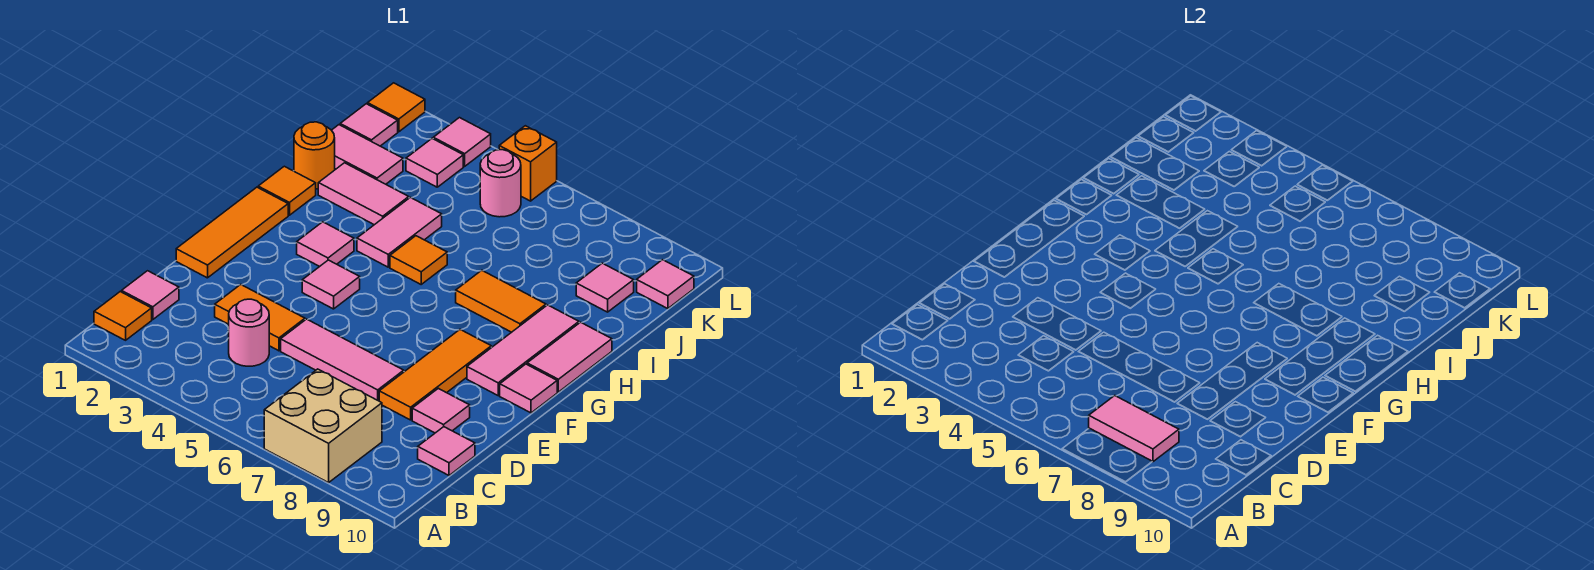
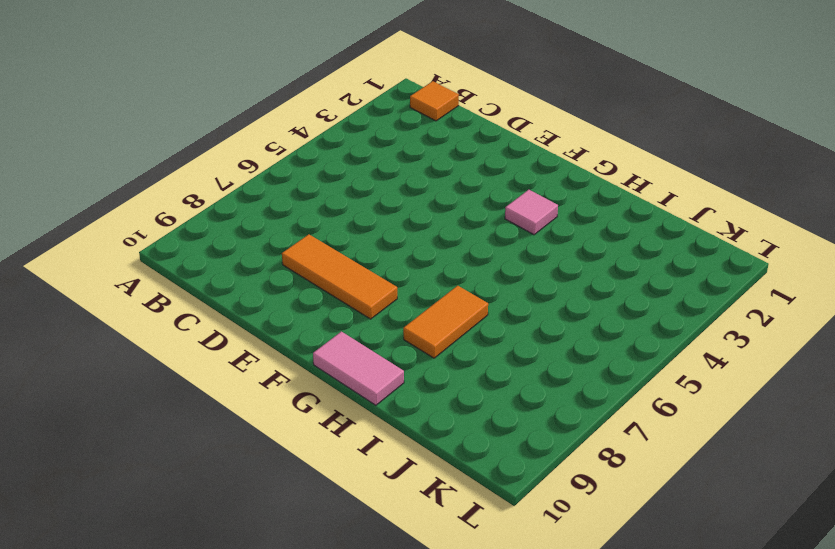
none -> tan brick A7:B8 level 1
none -> pink tile C1 level 1
none -> pink round brick C4 level 1
none -> pink tile C10 level 1

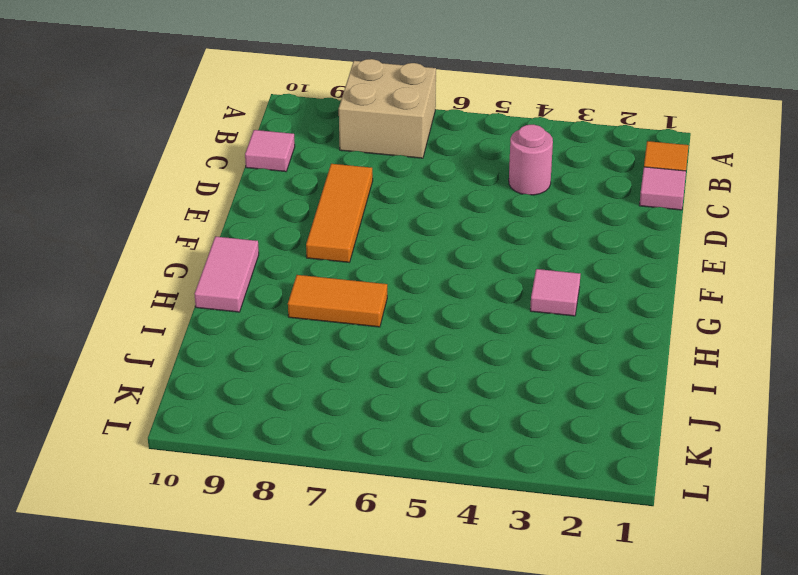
none -> orange tile D3:D4 level 1
none -> pink tile D5:D7 level 1
none -> pink tile D9 level 1
none -> orange tile E1:G1 level 1

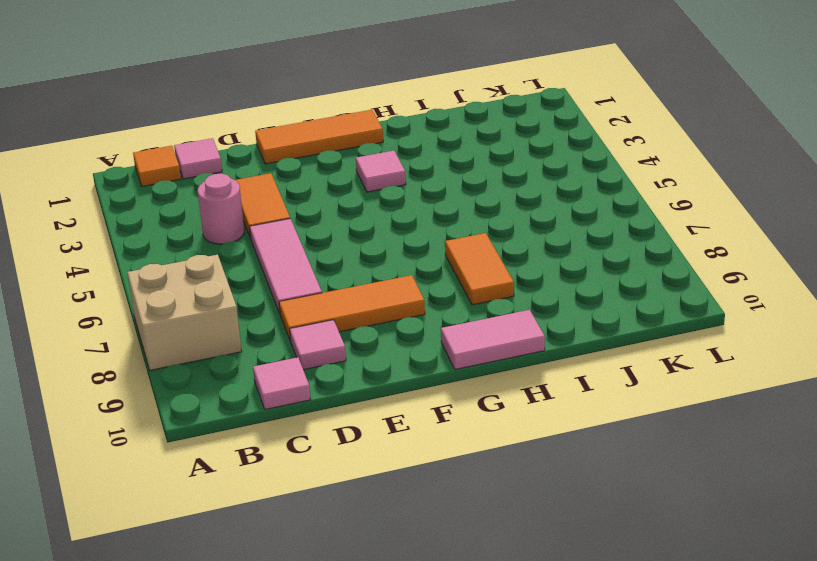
none -> pink tile F4 level 1
none -> pink tile F9:H9 level 1
none -> pink tile F10 level 1
none -> orange tile H1 level 1

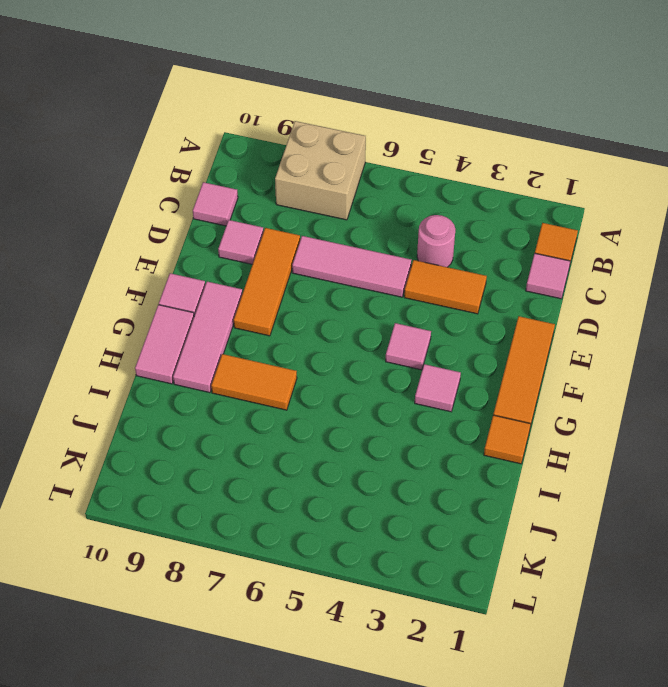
none -> pink tile H4:I4 level 1
none -> orange tile H5 level 1
none -> orange round brick I1 level 1
none -> pink tile I2:I3 level 1

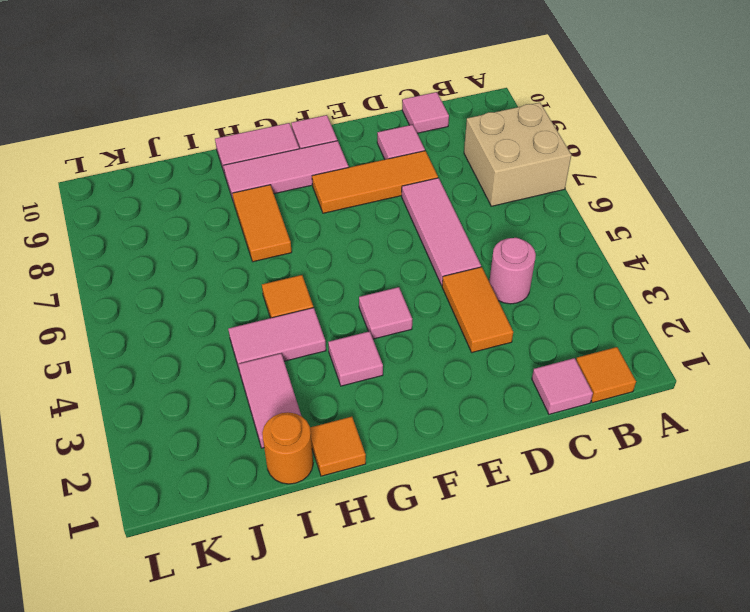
none -> orange tile E1:G1 level 1
none -> pink tile J1:J2 level 1
none -> pink tile J9 level 1
none -> pink tile K1 level 1

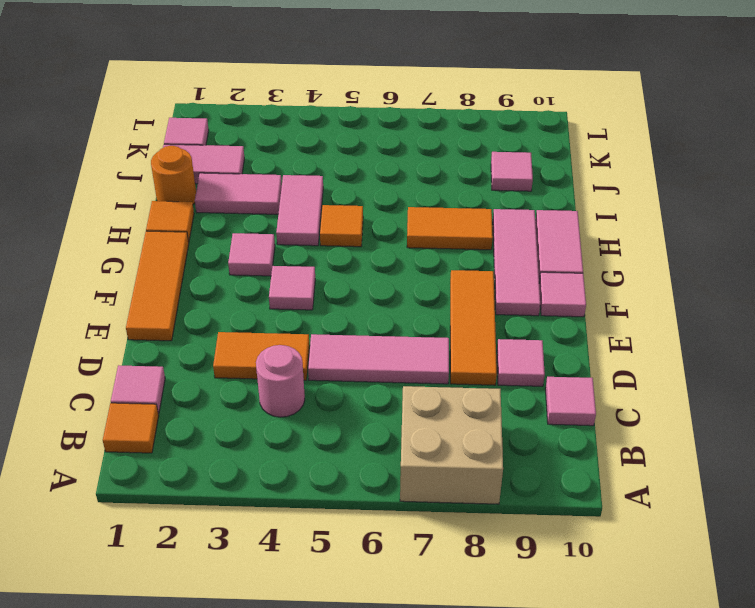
none -> pink tile K3 level 1
none -> pink round brick K5 level 1
none -> pink tile K10 level 1
none -> orange tile L1 level 1

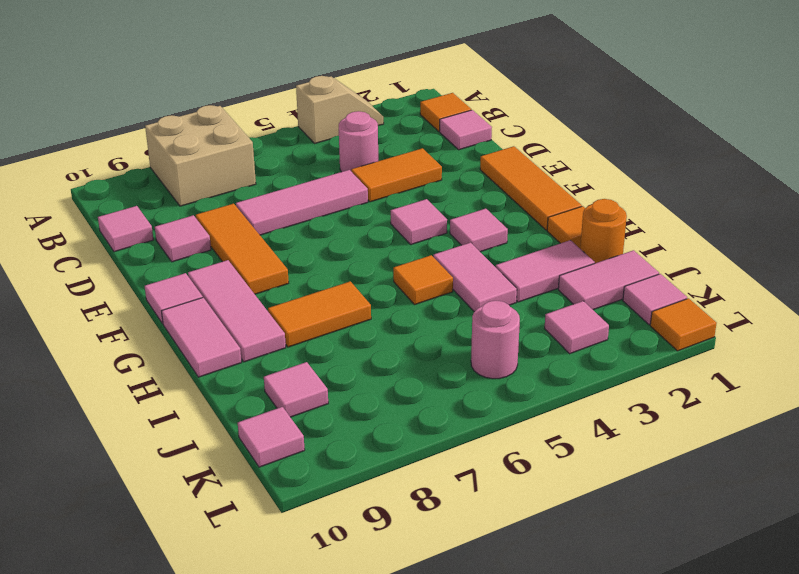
tan slope A3:A4 level 1 top 4 -> none
none -> pink tile L3 level 1
none -> orange brick L5 level 1
none -> pink tile B7:B8 level 2

